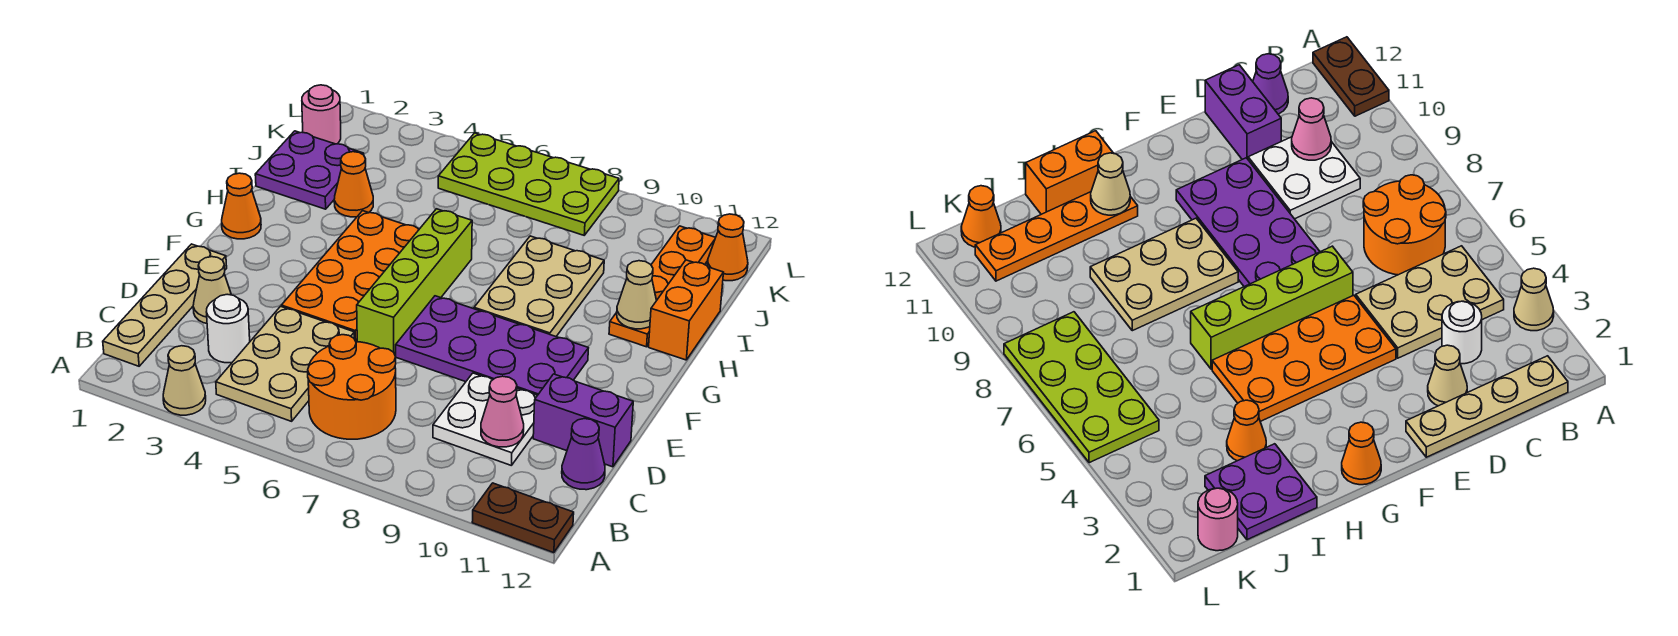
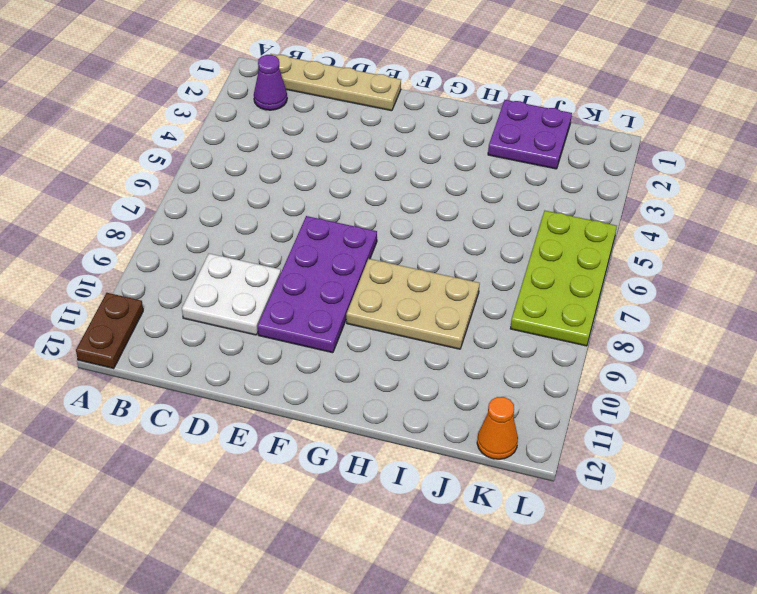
purple cone B2 level 1 -> purple cone C12 level 1
none -> tan cone A3 level 1
none -> tan plate B4:D5 level 1
none -> orange round brick B6:C7 level 1

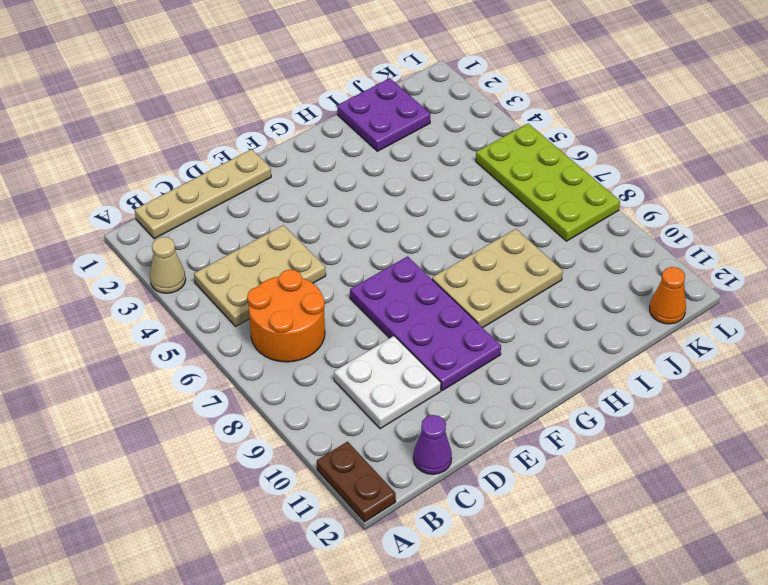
none -> white round brick C3 level 1
none -> tan cone D2 level 1
none -> purple brick D11:D12 level 1

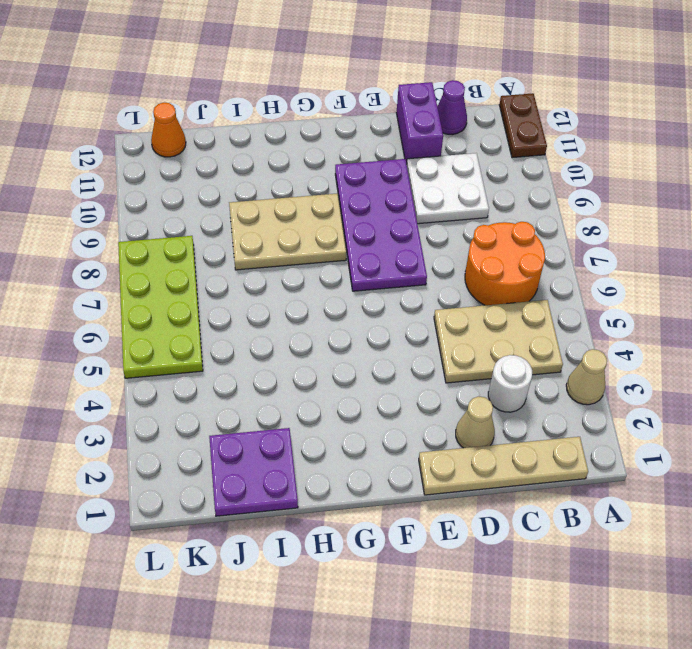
none -> orange plate E4:H5 level 1
none -> lime brick E6:H6 level 1
none -> orange cone G1 level 1

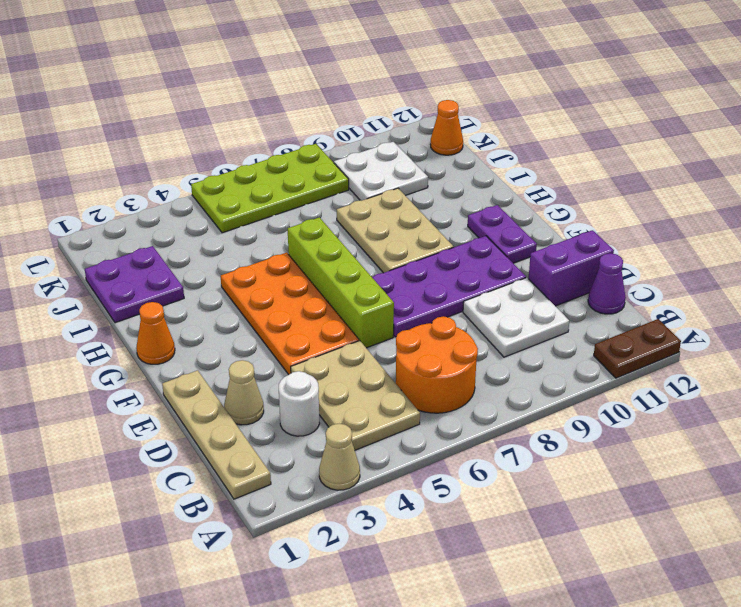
purple plate F11:G11 level 1 -> none
white plate J9:K10 level 1 -> none
none -> orange plate H11:K11 level 1
none -> orange brick H12:I12 level 1
none -> orange cone I3 level 1

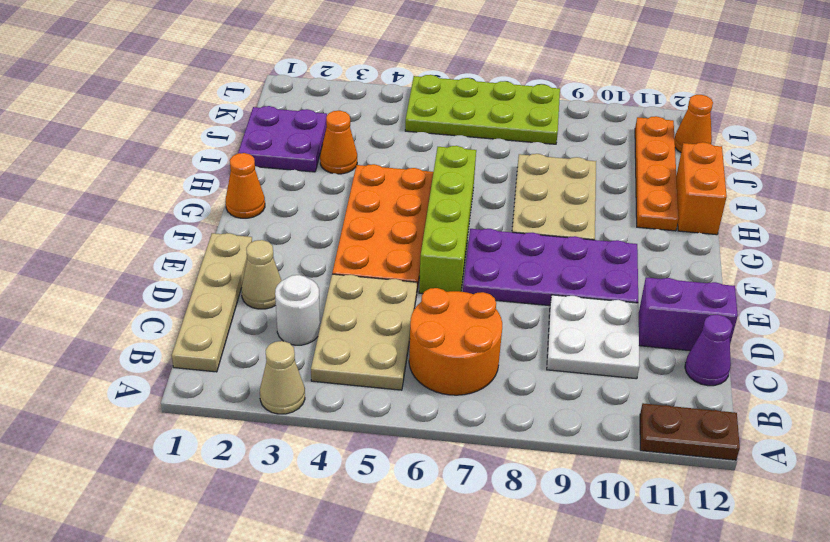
none -> pink round brick K1 level 1
none -> pink cone C10 level 2
none -> tan cone H11 level 2

